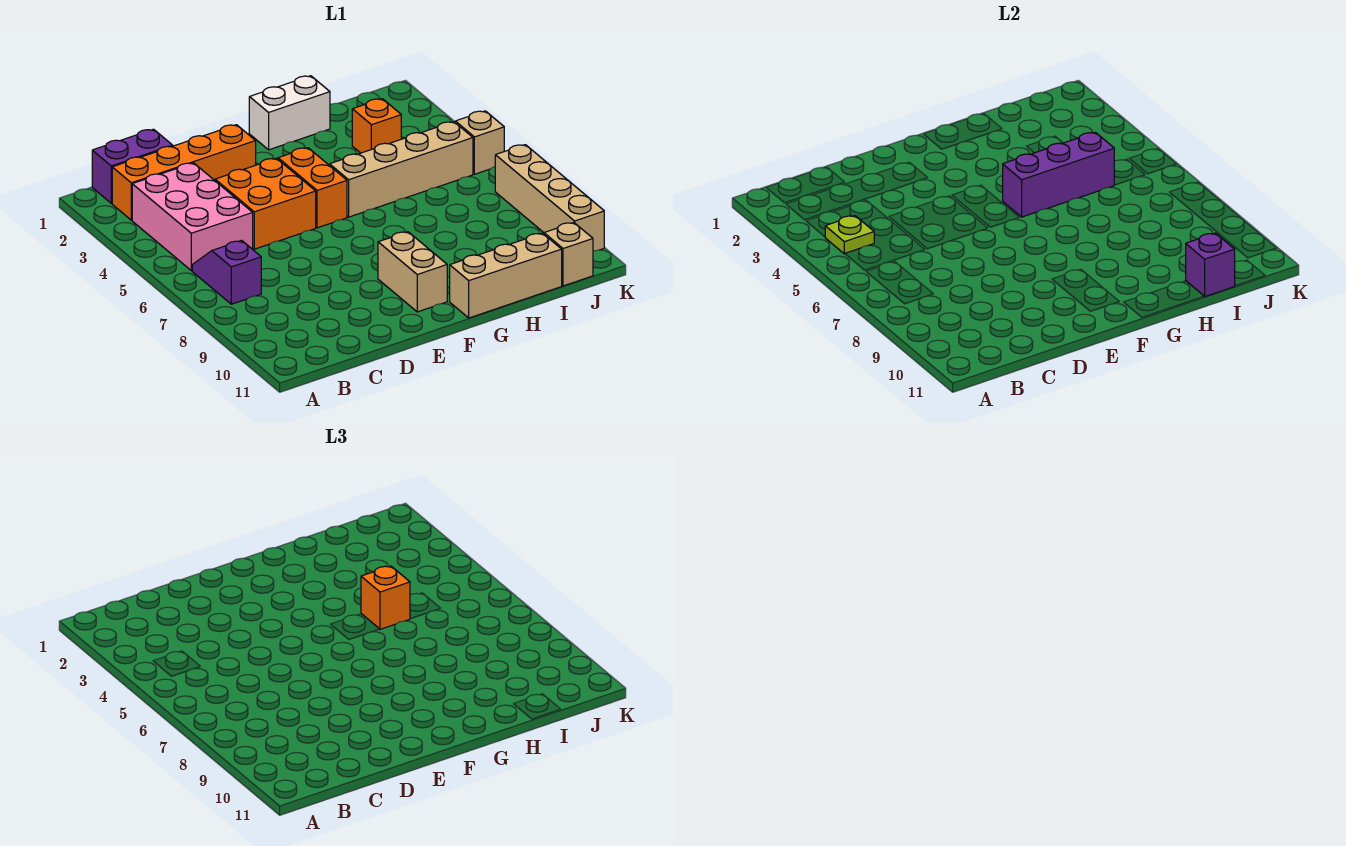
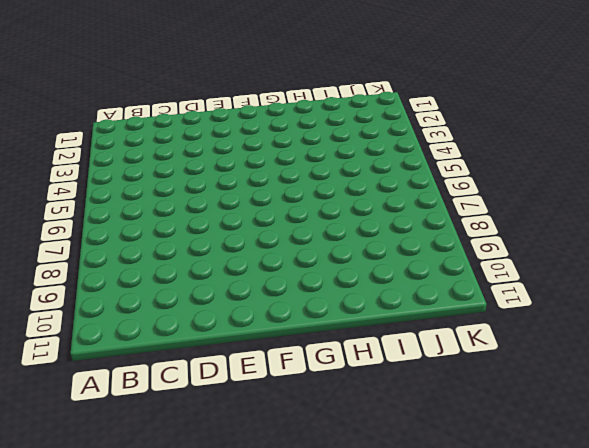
none -> purple brick B1:C1 level 1
none -> orange brick B2:E2 level 1
none -> pink brick B3:C5 level 1

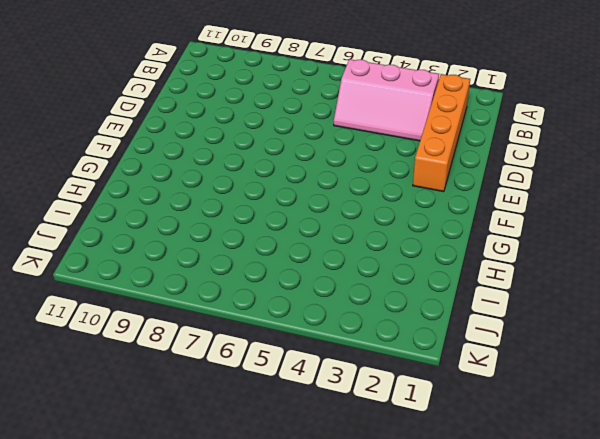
pink slope B3:C5 level 1 top B -> pink brick B3:C5 level 1
none -> purple brick B1:C1 level 1
none -> purple slope B6:B7 level 1 top 7
none -> orange brick D4:E5 level 1

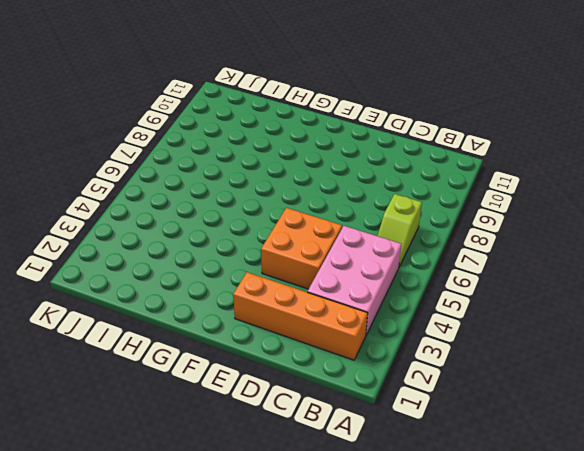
lime slope B6:B7 level 1 top 7 -> purple slope B6:B7 level 1 top 7
none -> purple brick B1:C1 level 1
none -> orange brick F4:F5 level 1
none -> tan brick F9:F10 level 1

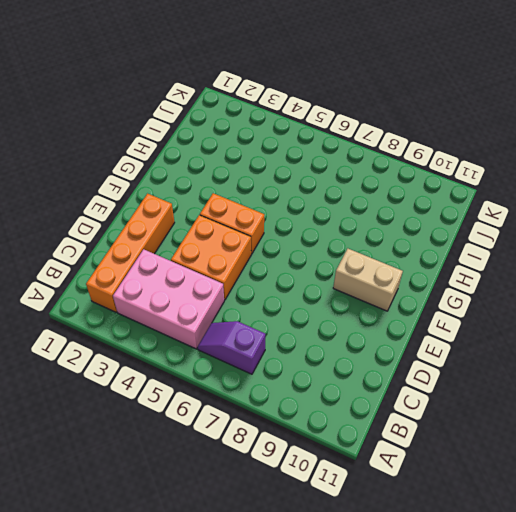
none -> purple brick B1:C1 level 1
none -> white brick G1:H1 level 1
none -> tan brick G5:J5 level 1

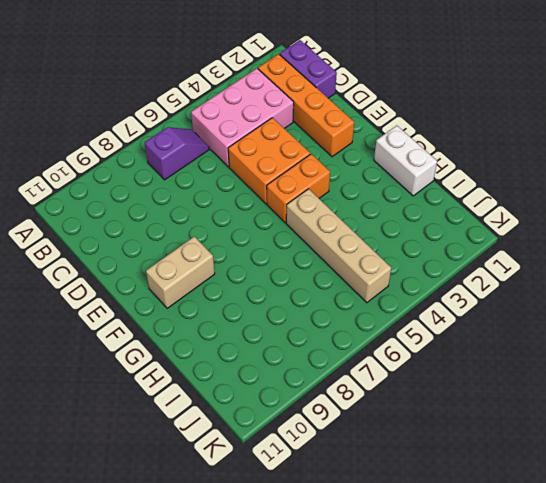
none -> tan brick G11:I11 level 1
none -> orange brick I3 level 1
none -> tan brick J11 level 1

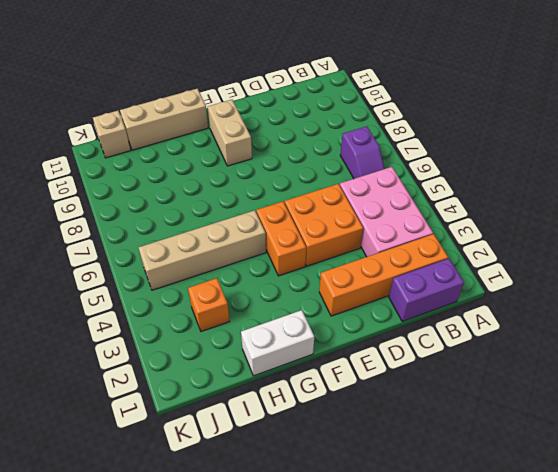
none -> tan brick K5 level 1
none -> tan brick K7:K10 level 1
none -> lime plate B4 level 2

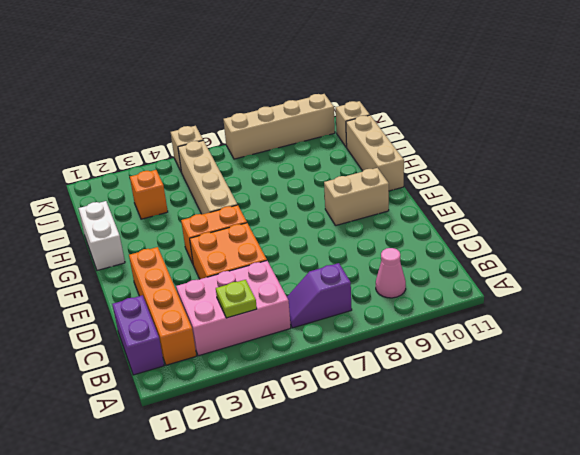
pink cone B9 level 1 -> none
none -> purple brick G5:I5 level 2
none -> purple brick I11 level 2
none -> orange brick H5 level 3

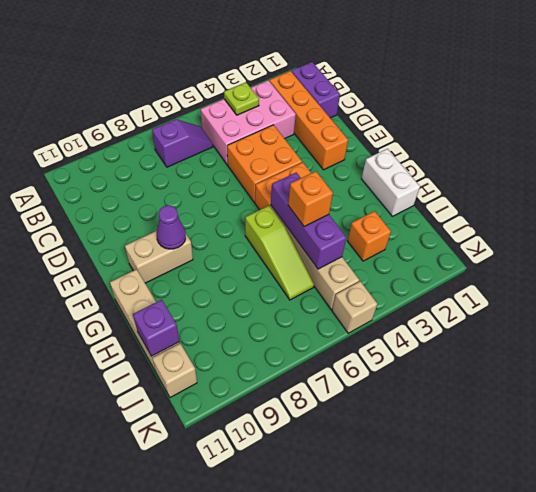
purple cone F9 level 2 -> none
lime slope G6:I6 level 1 top G -> none
none -> tan brick K7:K10 level 1

